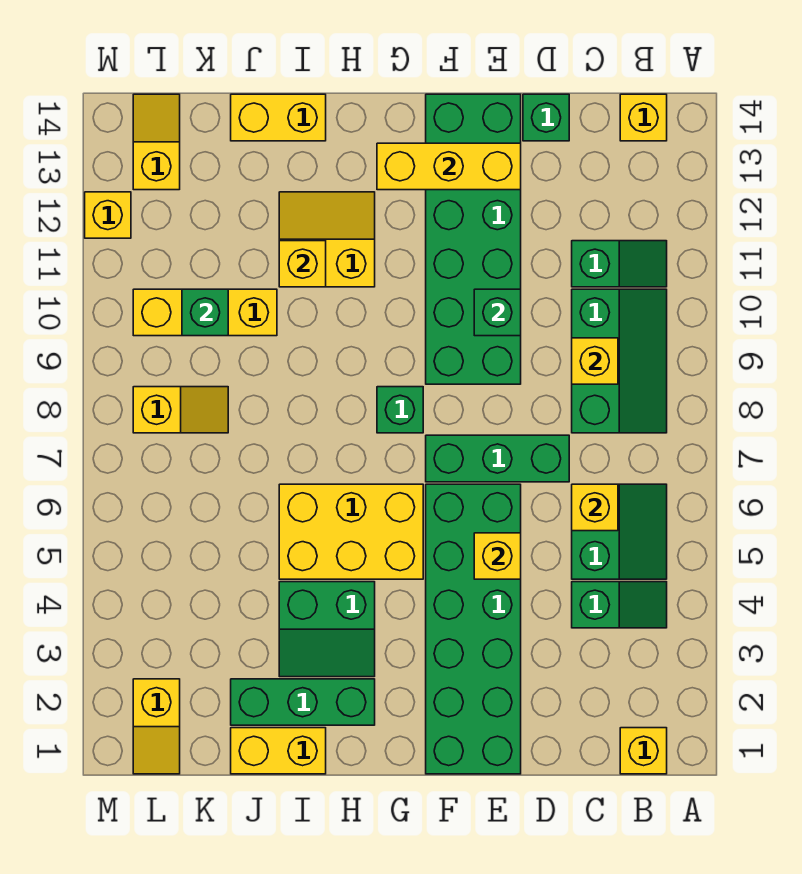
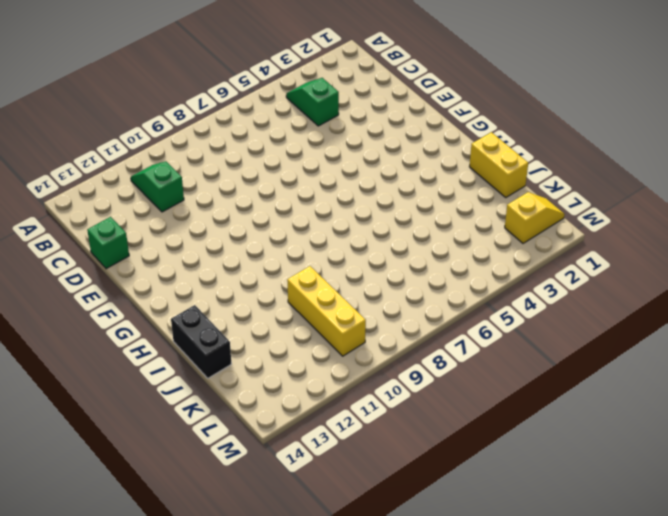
black brick I14:J14 level 1 -> yellow brick I14:J14 level 1
none -> yellow brick B1 level 1
none -> green slope B5:C6 level 1 top C
none -> green slope B8:C10 level 1 top C

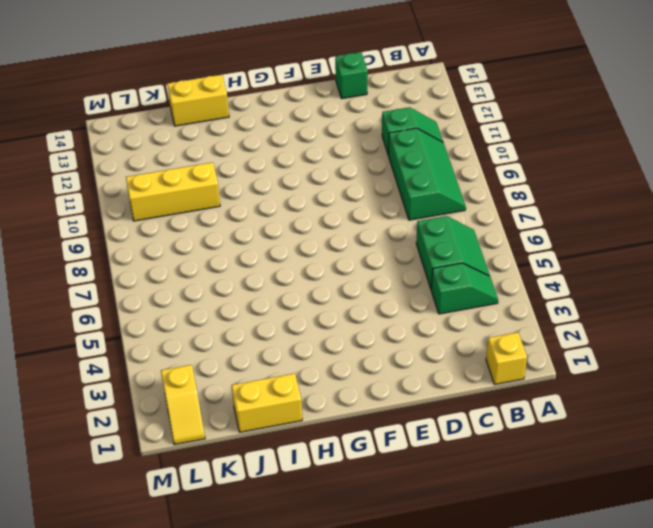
none -> yellow brick B14 level 1
none -> green brick D7:F7 level 1
none -> green brick E1:F6 level 1

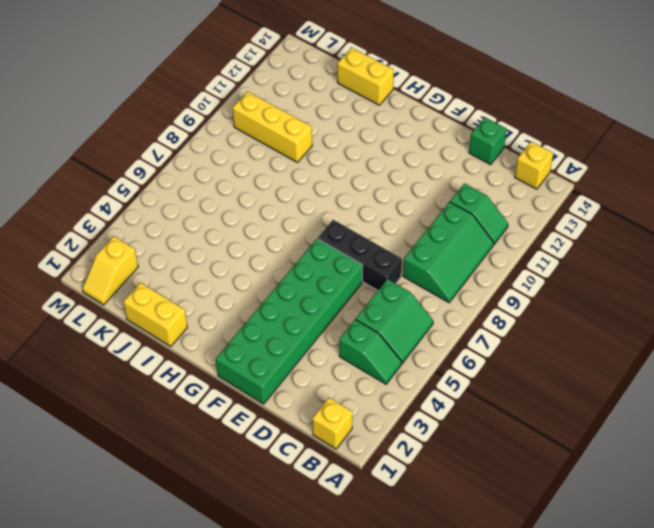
black brick D7:F7 level 1 -> green brick D7:F7 level 1
none -> green brick E9:F14 level 1
none -> yellow brick G5:I6 level 1
none -> green brick G8 level 1

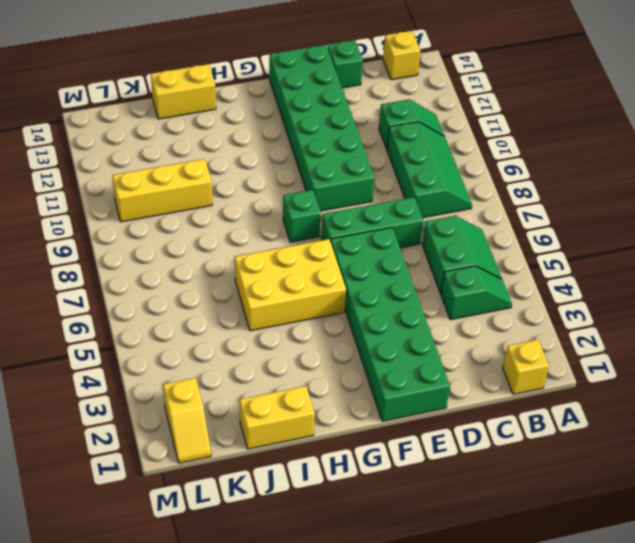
none -> green brick H2:J2 level 1
none -> green slope H3:I4 level 1 top 4
none -> yellow slope H11:I12 level 1 top 11

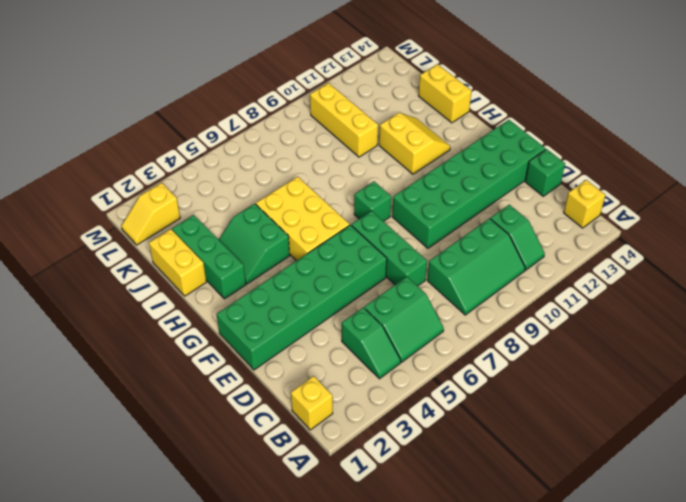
none -> yellow slope K8:L8 level 1 top L
none -> yellow slope L13:L14 level 1 top 13
none -> yellow brick M12 level 1

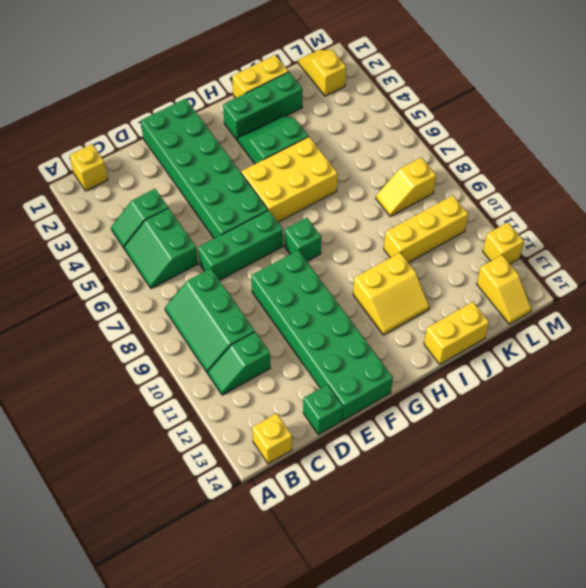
none -> yellow brick C6 level 2
none -> yellow brick C9 level 2
none -> yellow brick E5 level 2

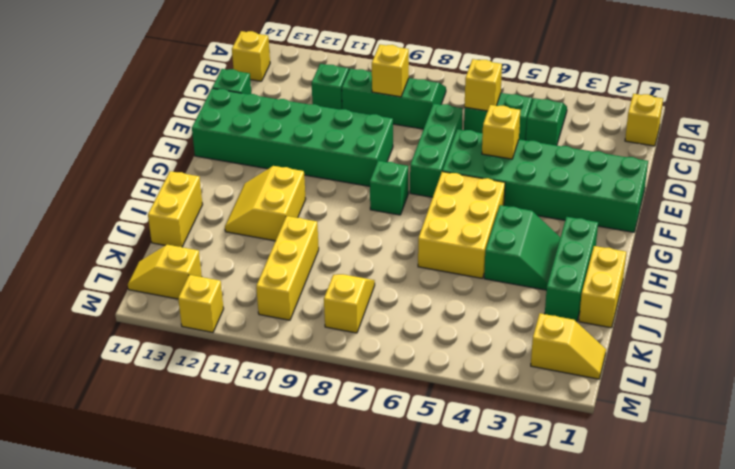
none -> green brick E10 level 2
none -> yellow brick E13:G13 level 2
none -> yellow brick I11 level 2

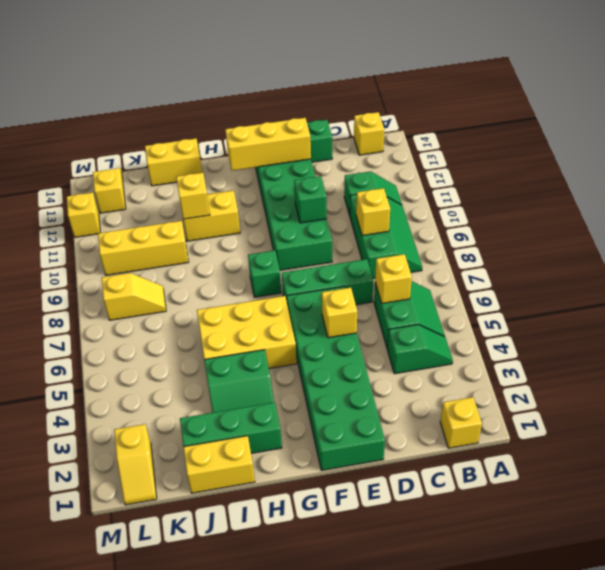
none -> green brick K10 level 2

